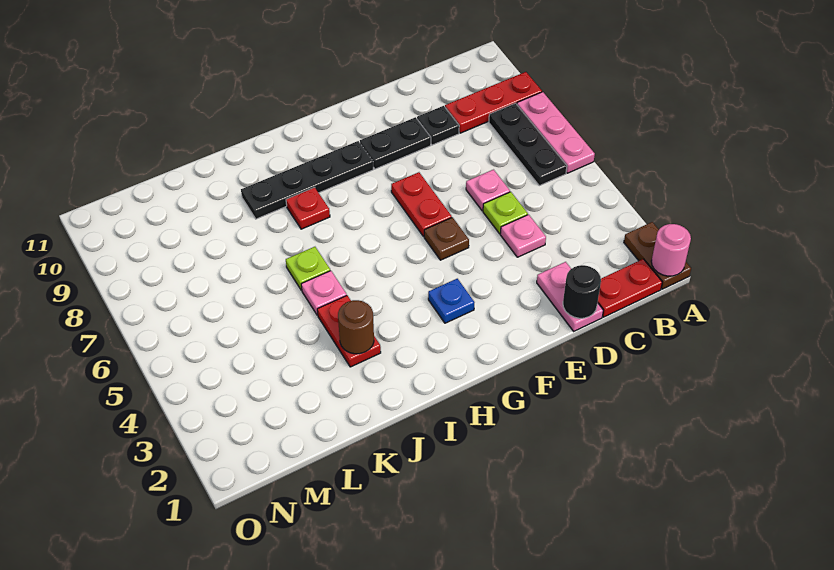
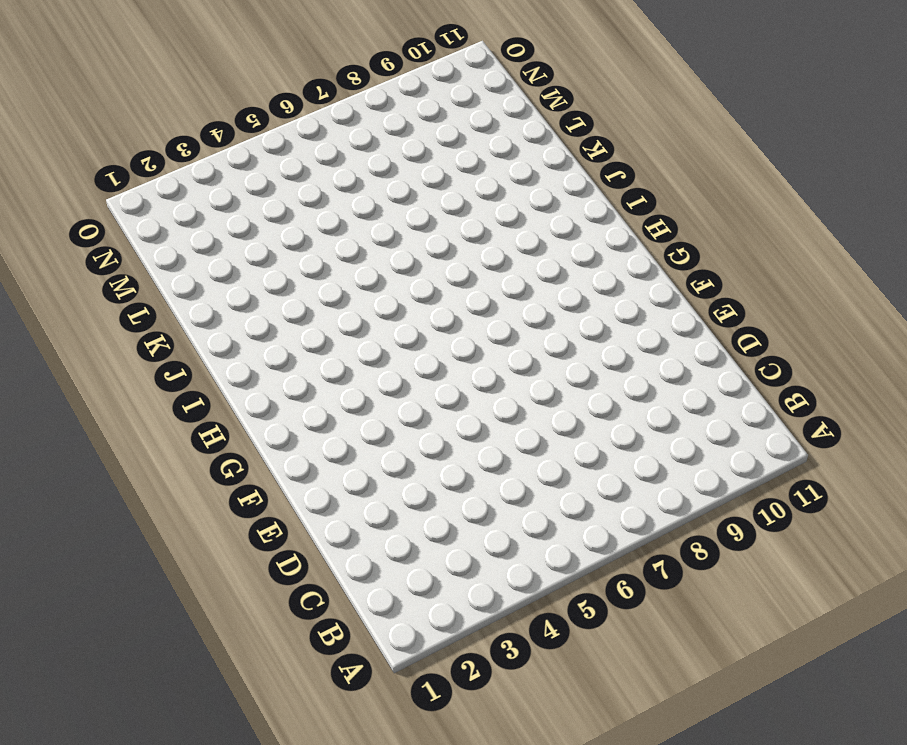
none -> brown plate A1:A2 level 1
none -> pink plate A6:A8 level 1
none -> red plate A9:C9 level 1

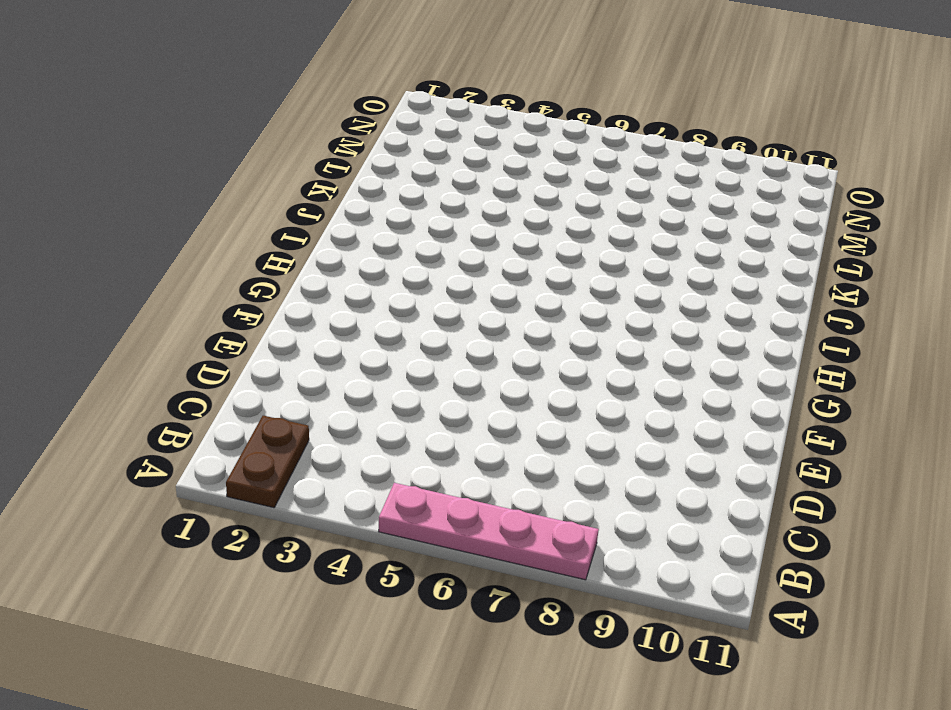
brown plate A2:B2 level 1 -> brown plate A1:A2 level 1
pink plate A5:A8 level 1 -> pink plate A6:A8 level 1
none -> red plate A9:C9 level 1
none -> red plate B1:C1 level 1
none -> black plate B6:B8 level 1

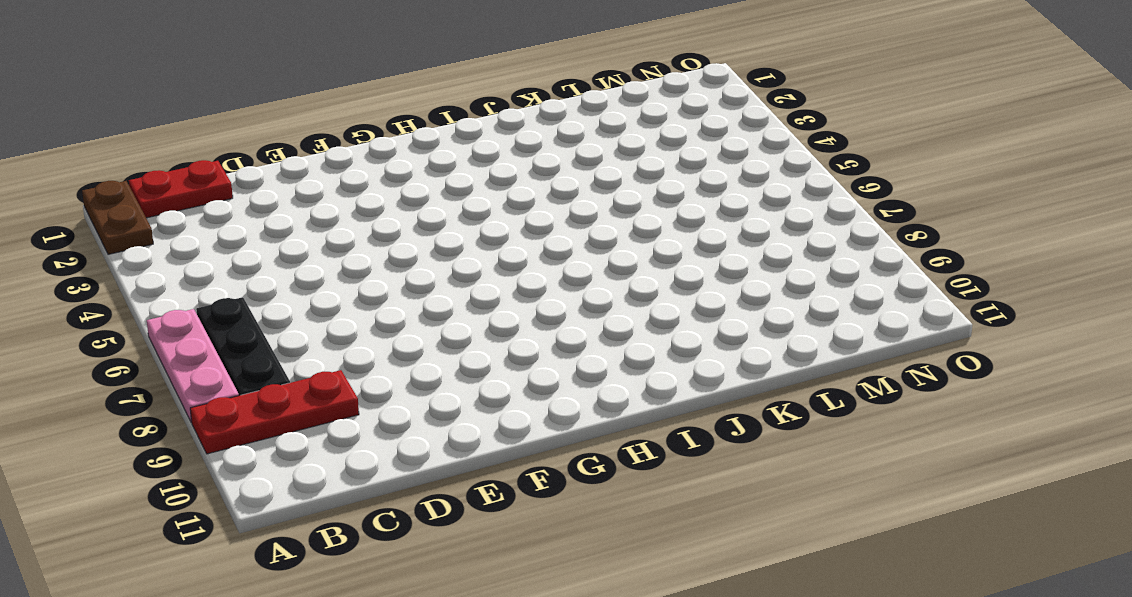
none -> pink plate D1:D2 level 1
none -> pink plate D4 level 1
none -> lime plate D5 level 1

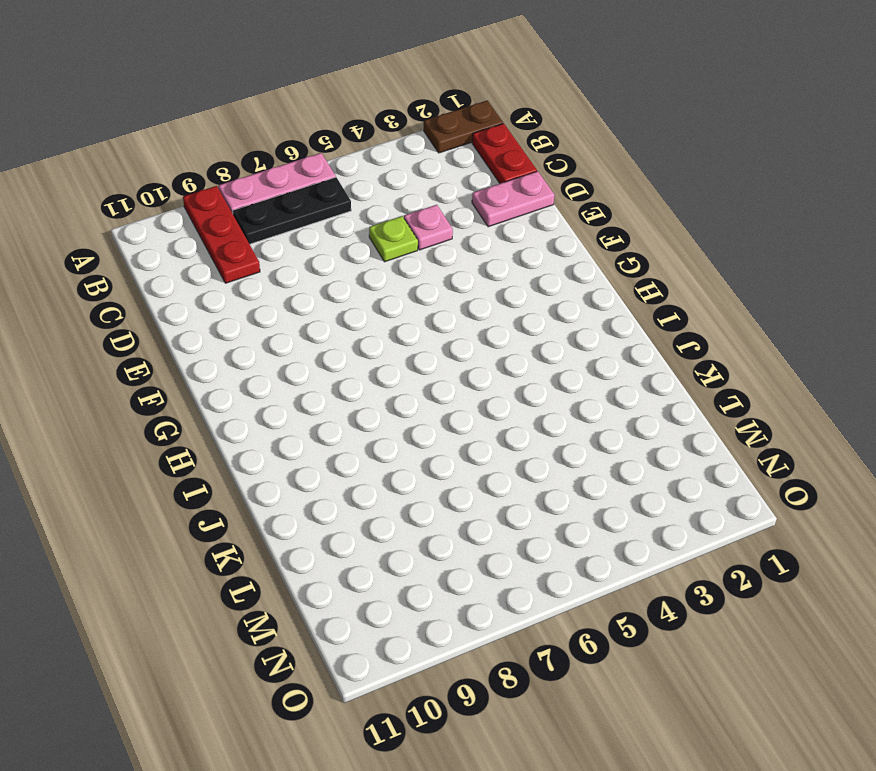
none -> pink plate D6 level 1
none -> black plate D9 level 1
none -> black plate E9:F9 level 1

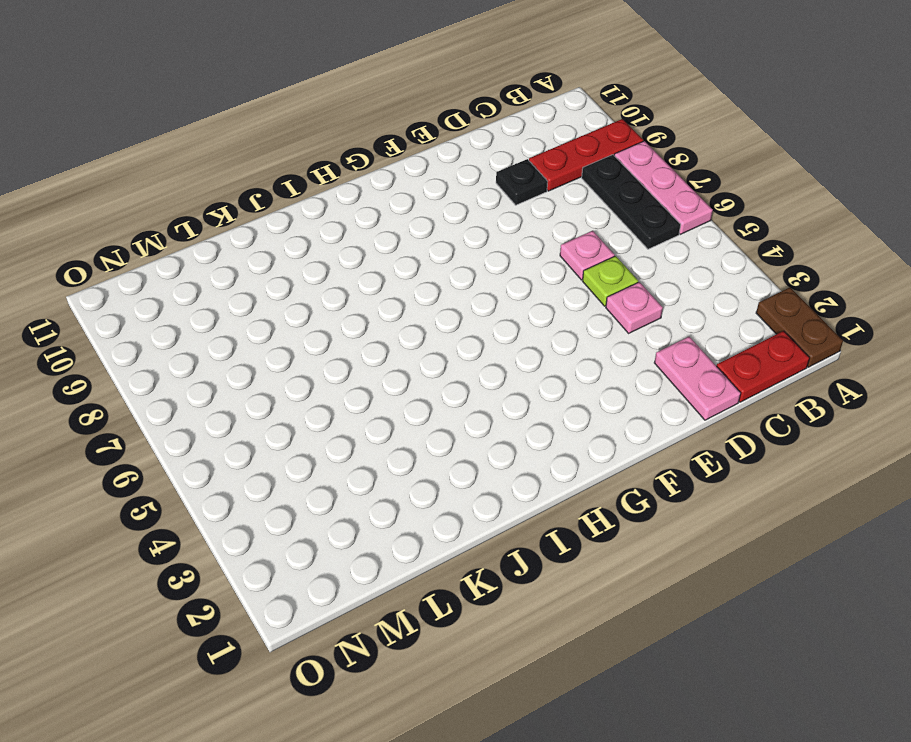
none -> black plate E9:F9 level 1
none -> brown plate F5 level 1
none -> red plate F6:F7 level 1

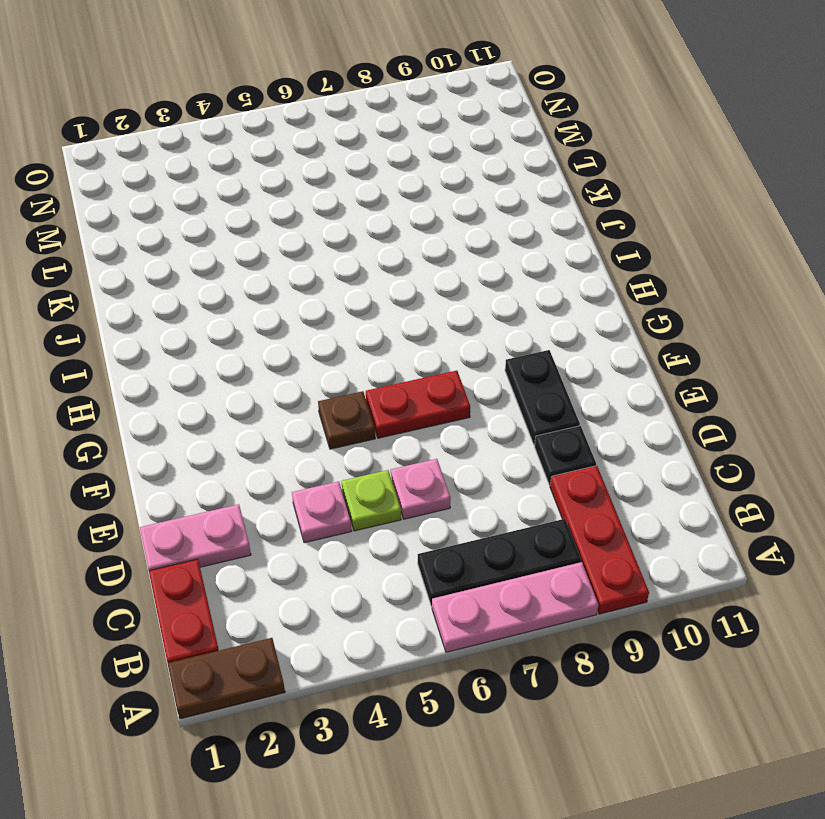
none -> blue plate G3 level 1
none -> black plate G9:J9 level 1
none -> red plate I8 level 1

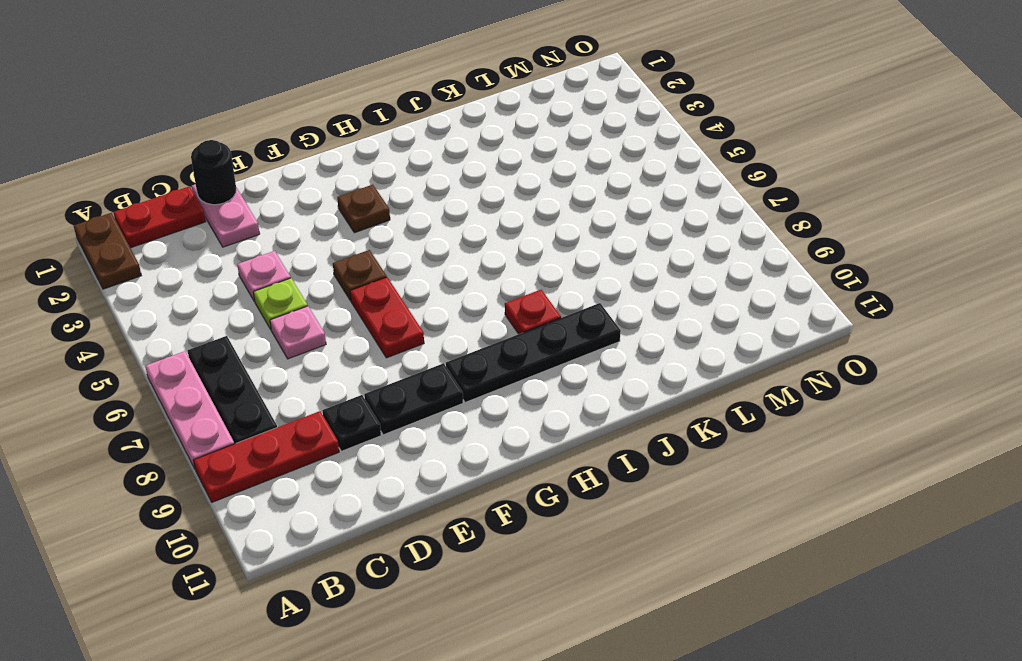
brown plate G3 level 1 -> blue plate G3 level 1
none -> red plate J3:J4 level 1
none -> pink plate J5 level 1
none -> lime plate J6 level 1

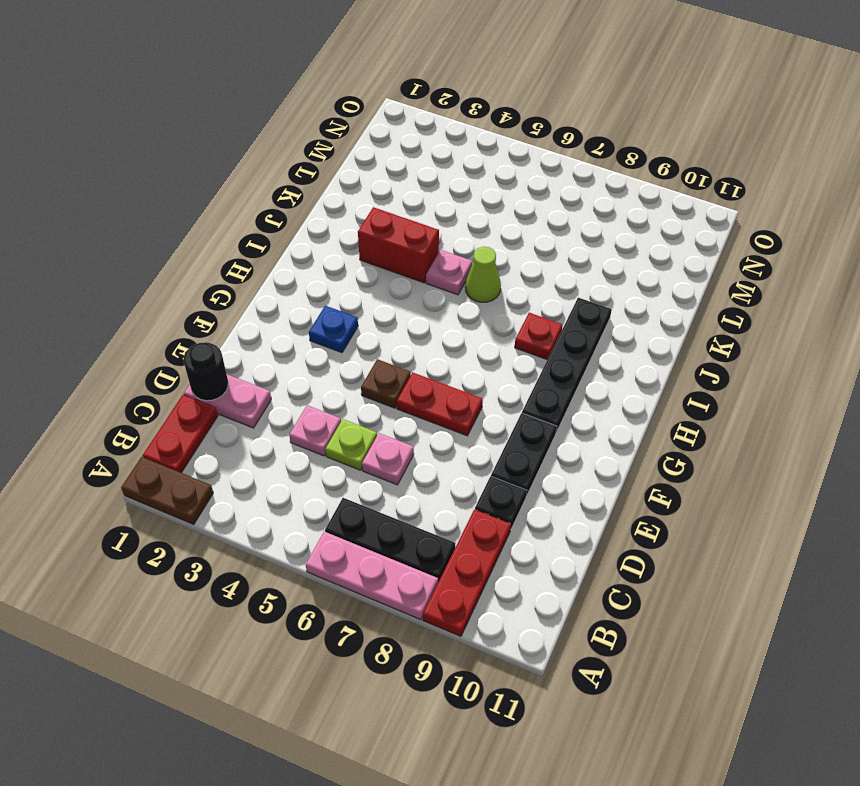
red brick J3:J4 level 1 -> red plate J3:J4 level 1
lime cone J6 level 1 -> lime plate J6 level 1
none -> pink round brick A1 level 2
none -> brown round brick J3 level 2

